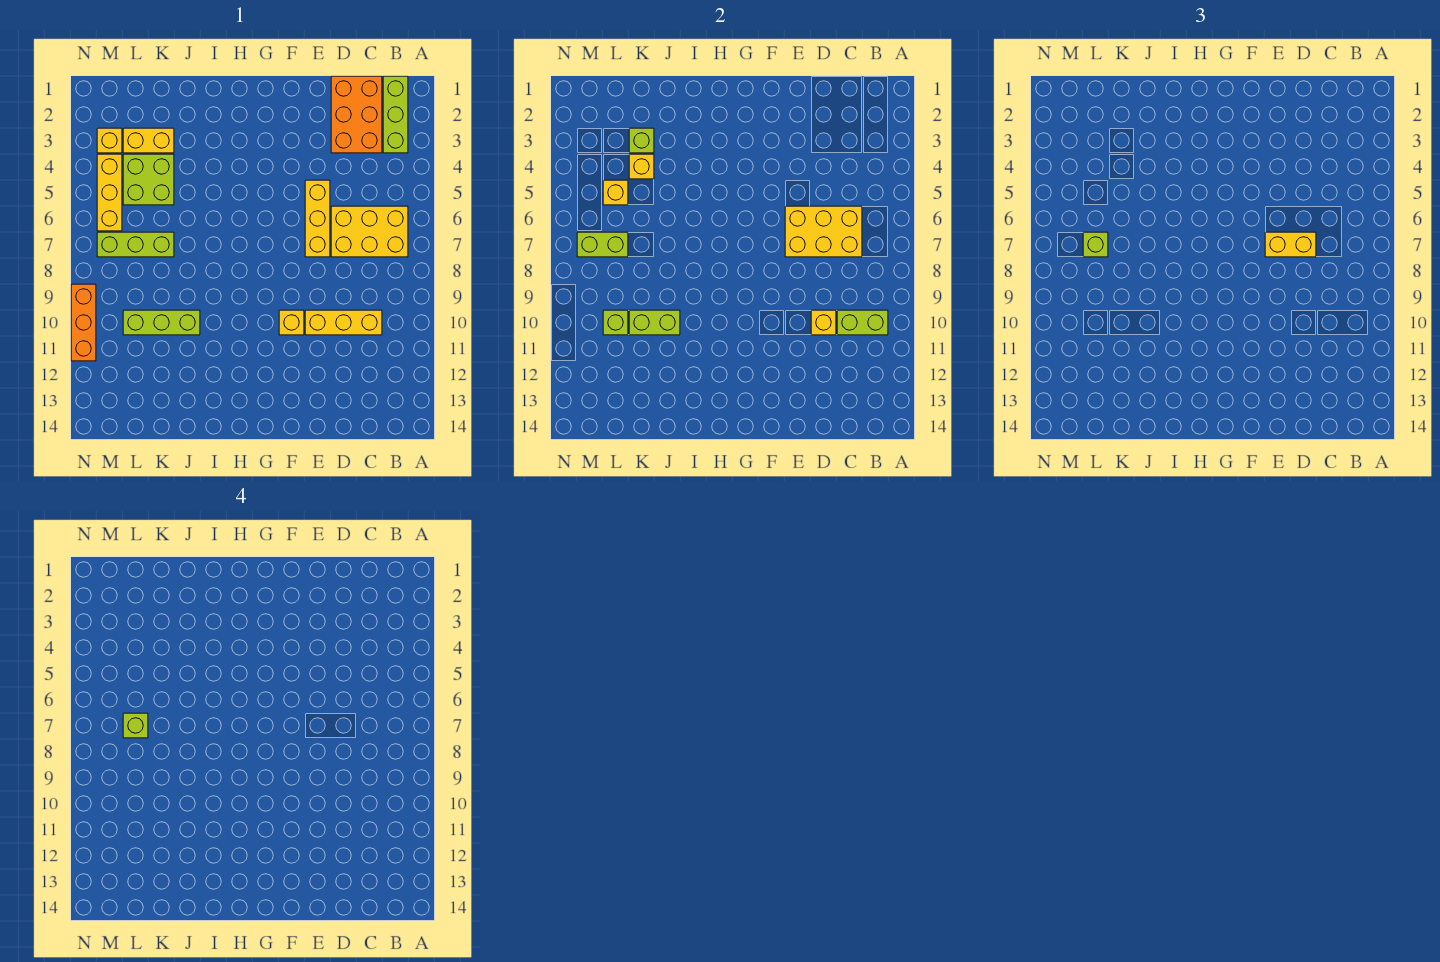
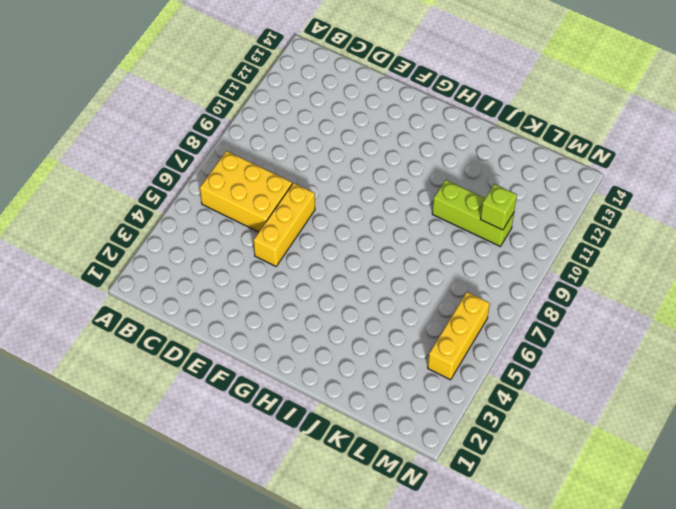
none -> lime brick B1:B3 level 1
none -> orange brick C1:D3 level 1
none -> yellow brick C10:E10 level 1

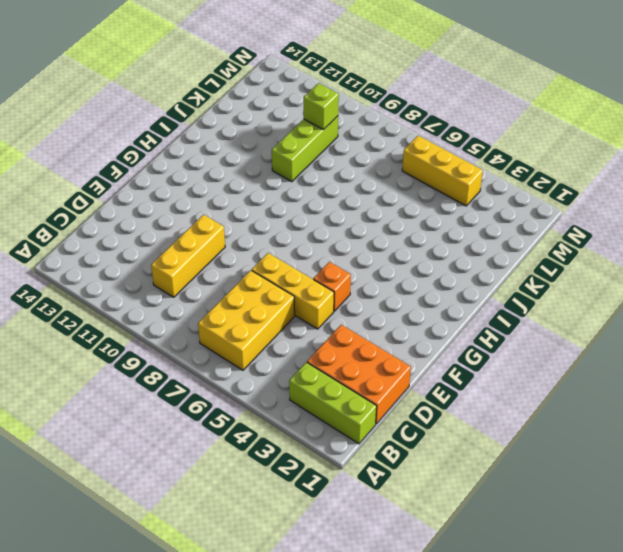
orange brick F5 level 1 -> none
none -> yellow brick F10 level 1
none -> yellow brick K3:L3 level 1
none -> lime brick K4:L5 level 1

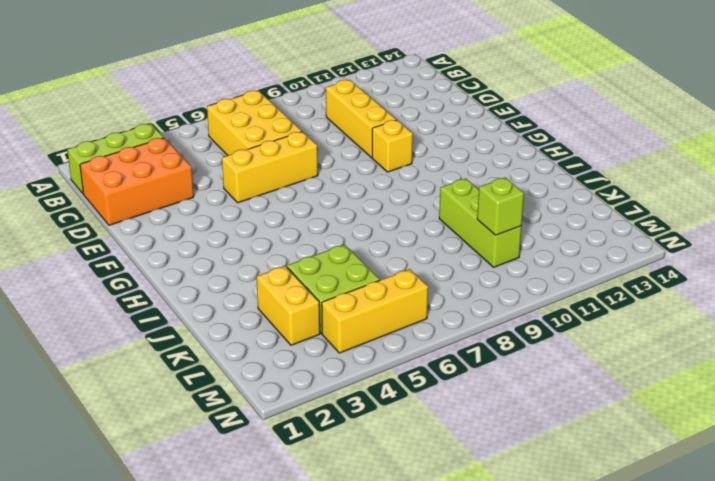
none -> lime brick K7:M7 level 1
none -> yellow brick M3 level 1
none -> orange brick N9:N11 level 1

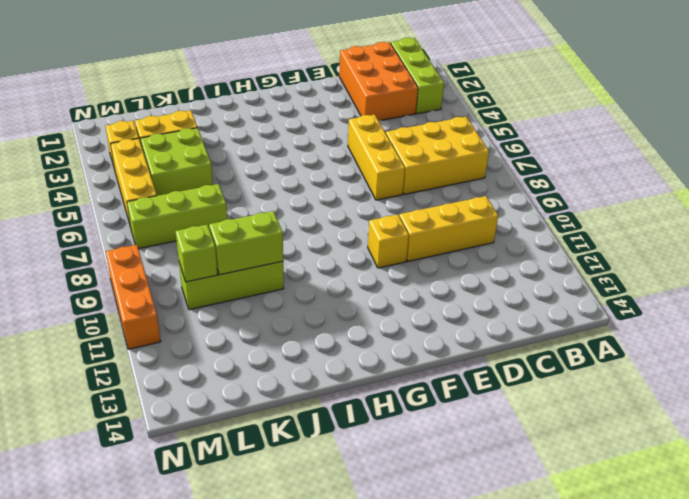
none -> lime brick B10:C10 level 2
none -> yellow brick C6:E7 level 2
none -> yellow brick D10 level 2

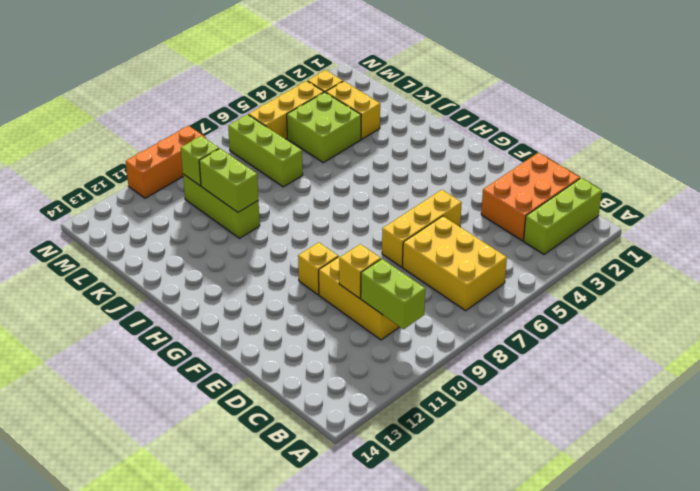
none -> yellow brick C6:E7 level 2
none -> lime brick K3 level 2
none -> yellow brick K4 level 2

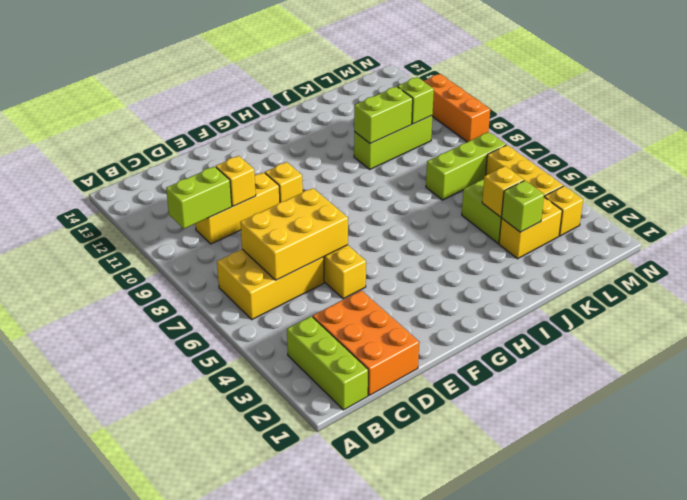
none -> yellow brick L5 level 2
none -> lime brick L7:M7 level 2
none -> yellow brick D7:E7 level 3

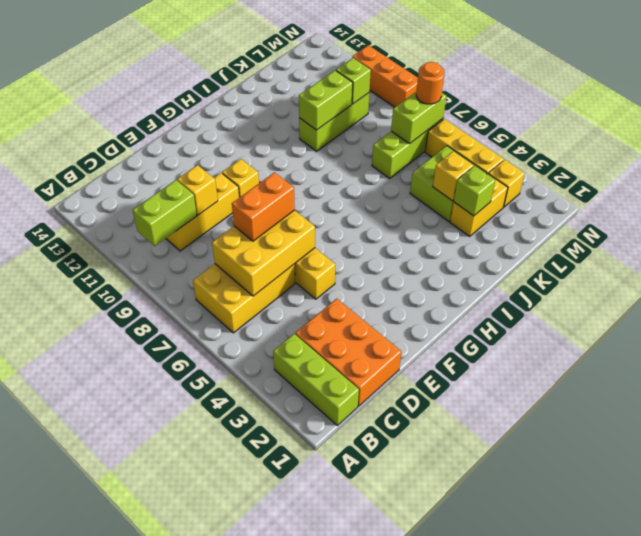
orange brick D7:E7 level 3 -> yellow brick D7:E7 level 3
orange round brick M7 level 3 -> none
none -> yellow brick L5 level 2
none -> lime brick L7 level 3
none -> lime brick L7 level 4

